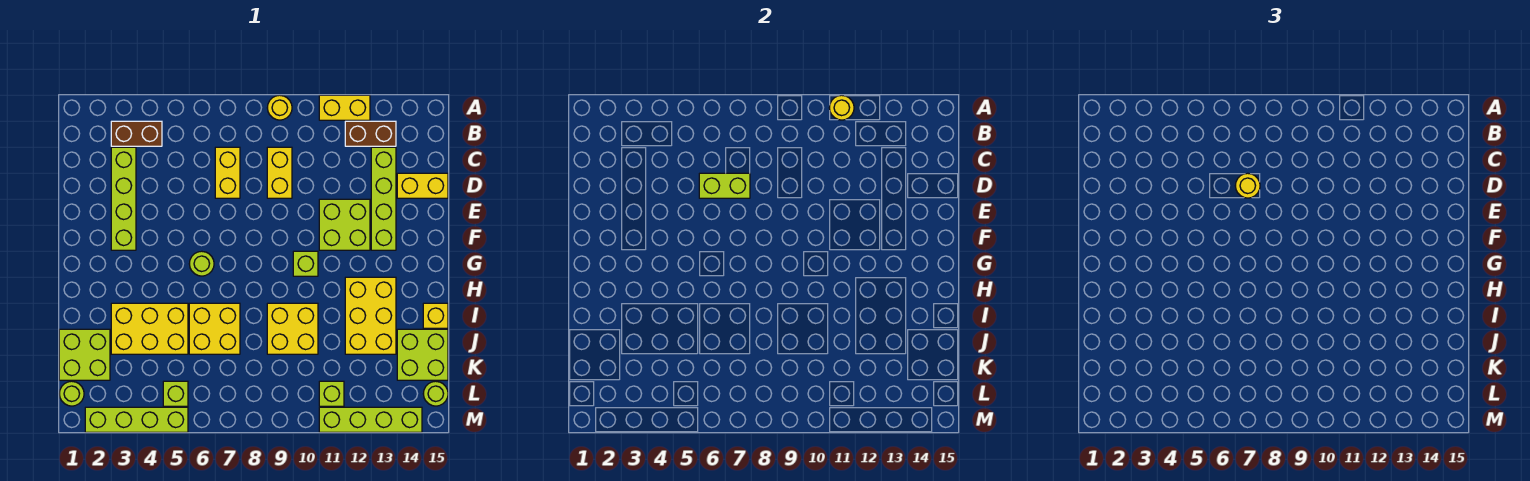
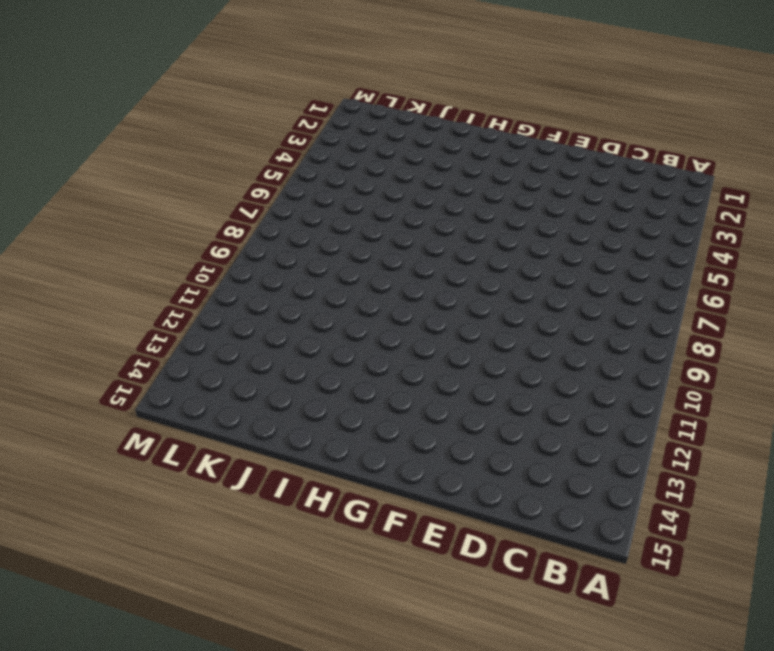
none -> yellow round brick A9 level 1
none -> yellow brick A11:A12 level 1
none -> brown brick B3:B4 level 1

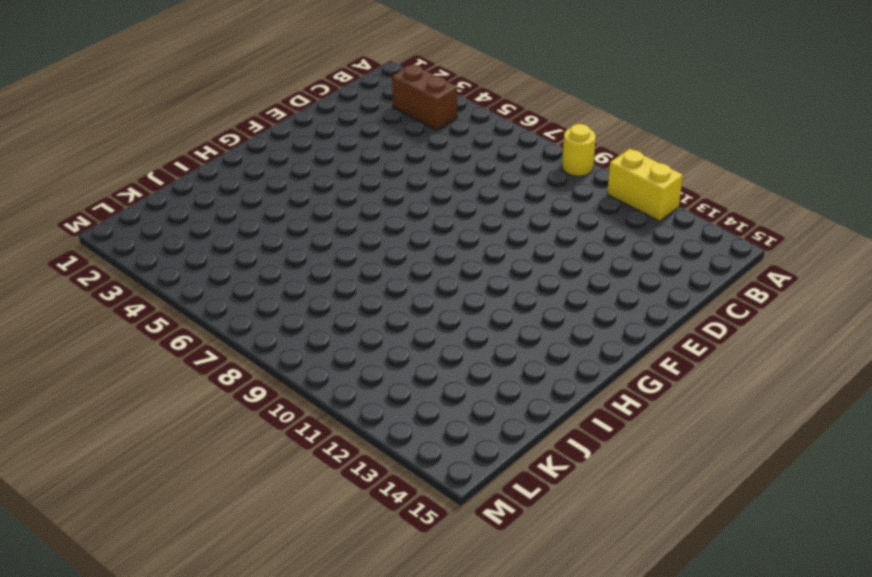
none -> brown brick B12:B13 level 1
none -> lime brick C3:F3 level 1
none -> yellow brick C7:D7 level 1

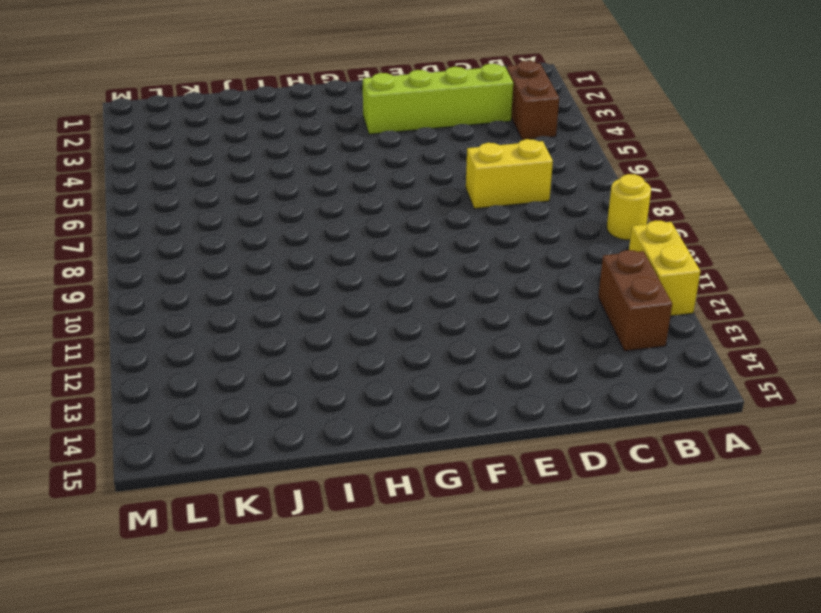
none -> yellow brick C9:D9 level 1
none -> lime brick C13:F13 level 1
none -> yellow brick D14:D15 level 1

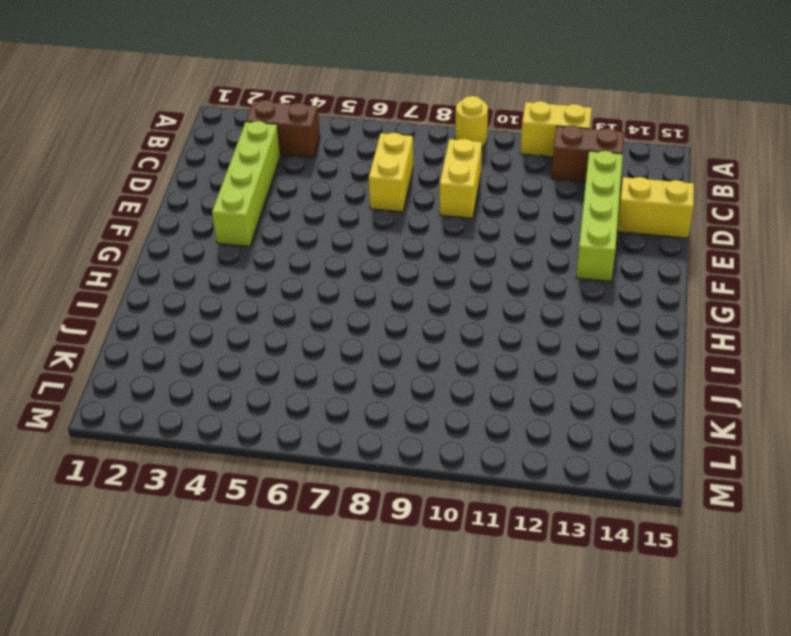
none -> lime brick E11:F12 level 1
none -> lime round brick G6 level 1
none -> lime brick G10 level 1

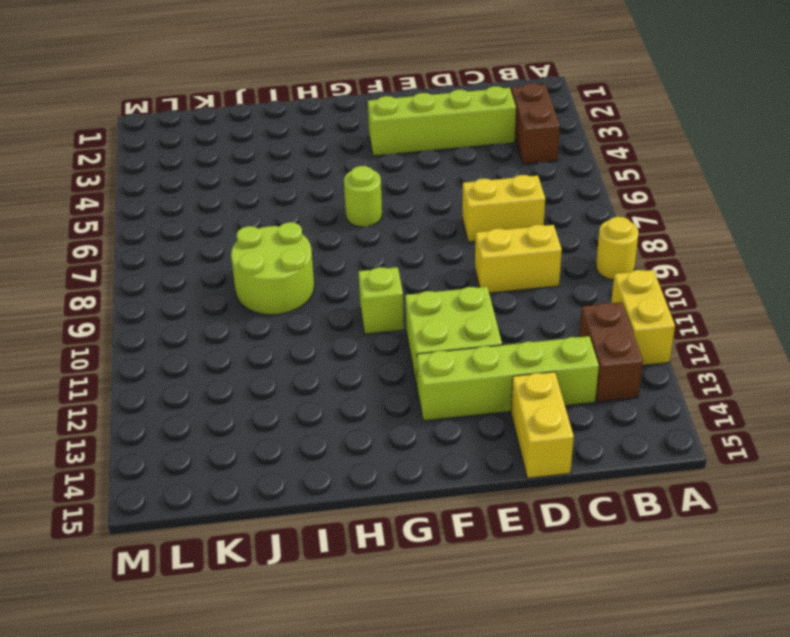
lime round brick I8:J9 level 1 -> yellow brick I9:J10 level 1
none -> yellow brick H12:J13 level 1
none -> yellow brick I3:J5 level 1
none -> yellow brick I6:J7 level 1

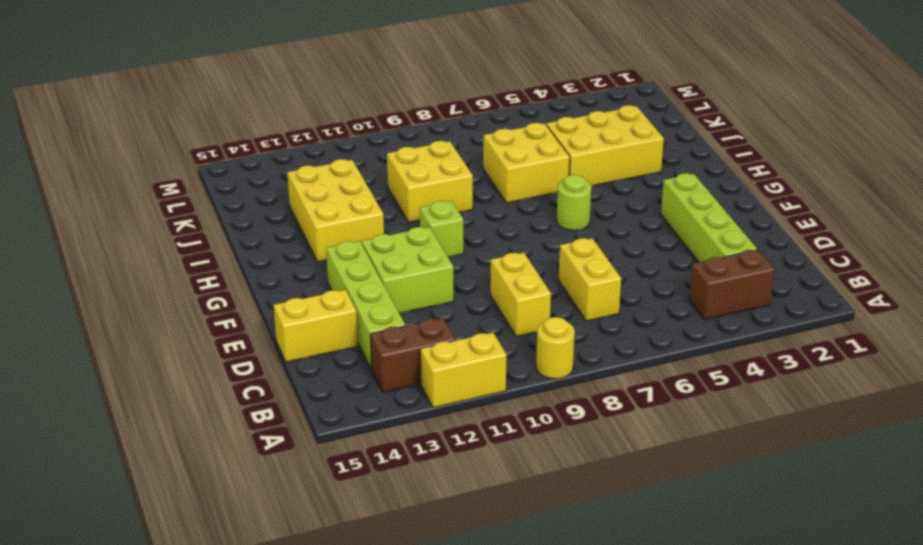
none -> yellow brick I15 level 1
none -> lime brick J1:K2 level 1
none -> lime brick J14:K15 level 1

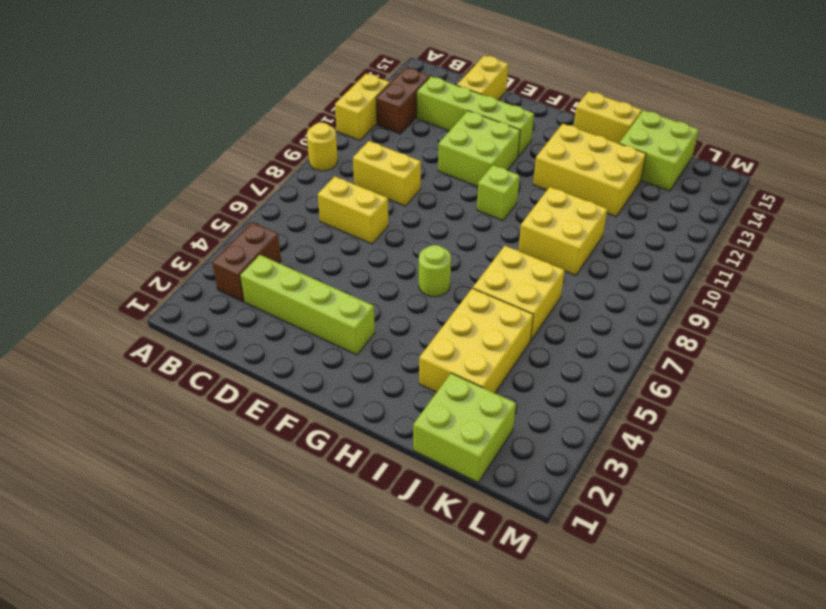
yellow brick H15:I15 level 1 -> yellow brick I15 level 1
none -> lime round brick L1 level 1
none -> lime brick L5 level 1
none -> lime brick L11 level 1

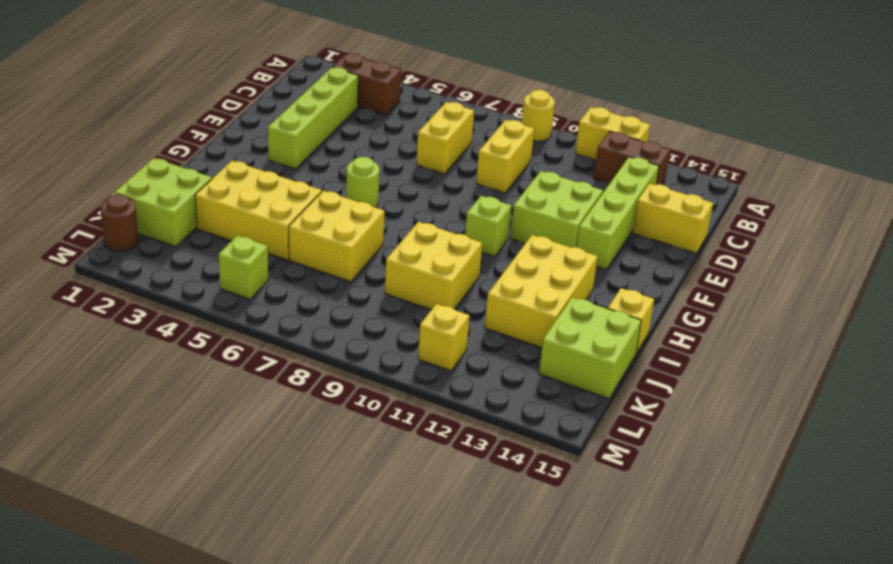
brown round brick L1 level 1 -> lime round brick L1 level 1
yellow brick L11 level 1 -> lime brick L11 level 1
none -> lime round brick L15 level 1
none -> lime brick M2:M5 level 1
none -> lime brick M11:M14 level 1

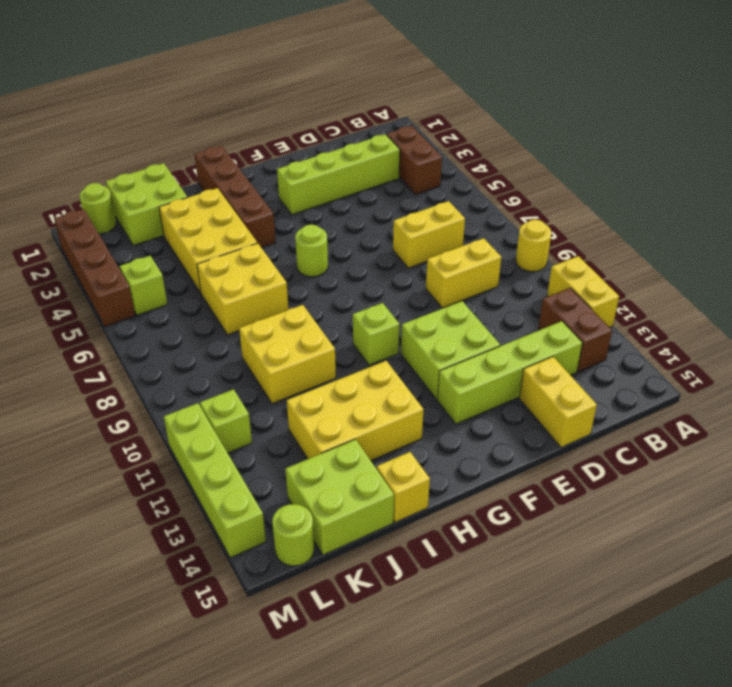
brown brick H1:H4 level 1 -> none
brown brick M2:M5 level 1 -> lime brick M2:M5 level 1
none -> yellow round brick A11 level 2
none -> lime brick D6:D7 level 2
none -> yellow round brick D7 level 3

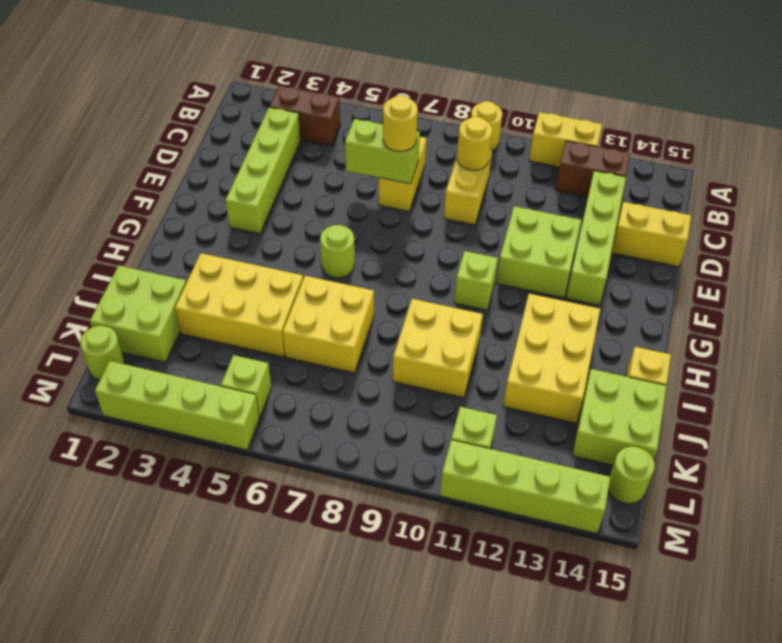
yellow round brick C9 level 2 -> yellow round brick A11 level 2

